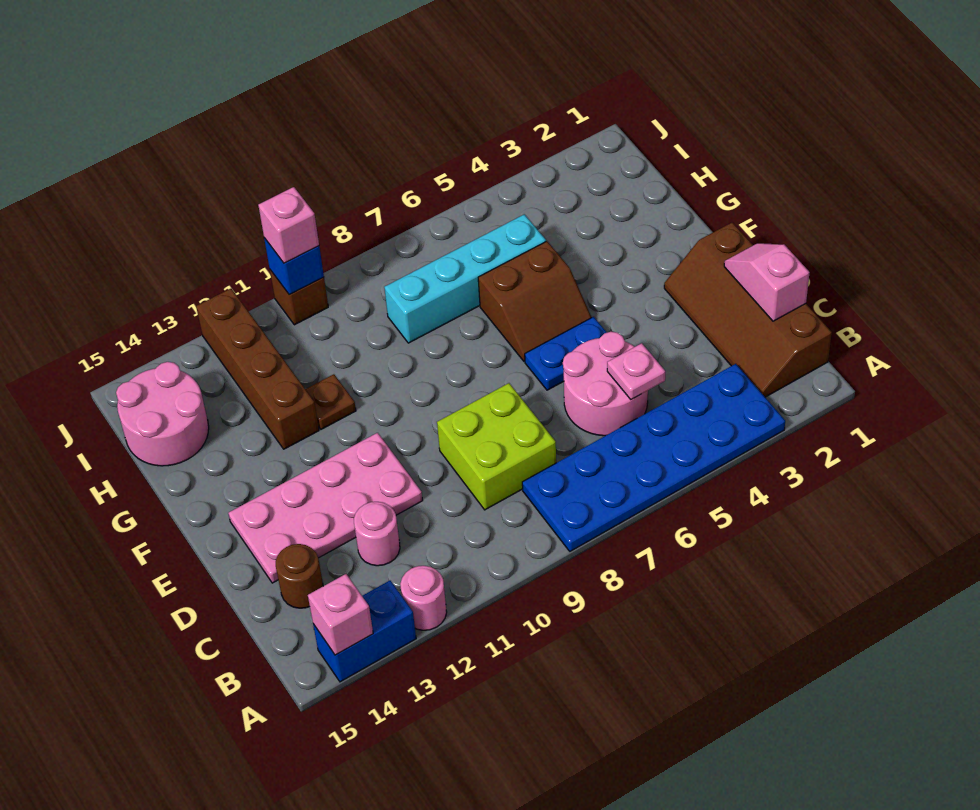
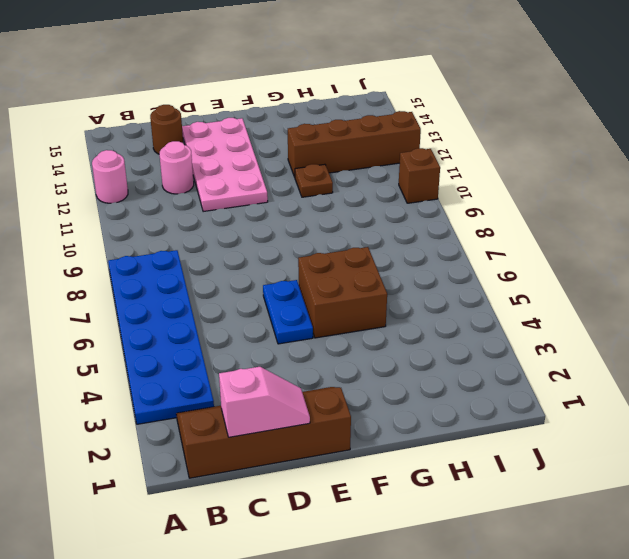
brown brick F5:G6 level 1 -> brown slope F5:G6 level 1 top G
none -> blue brick A13:A14 level 1
none -> pink round brick C5:D6 level 1
none -> lime brick C8:D9 level 1

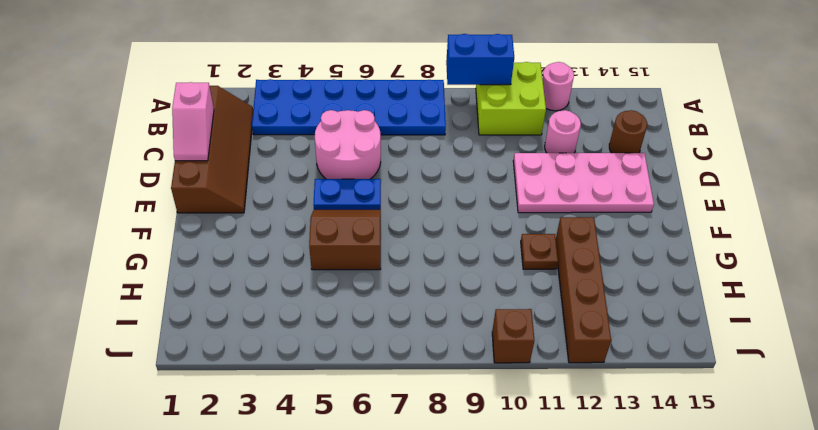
blue brick A9:A10 level 2 -> blue brick A13:A14 level 1
lime brick A10:B11 level 1 -> lime brick C8:D9 level 1
none -> cyan brick H5:H8 level 1
none -> pink round brick H14:I15 level 1
none -> pink brick A14 level 2

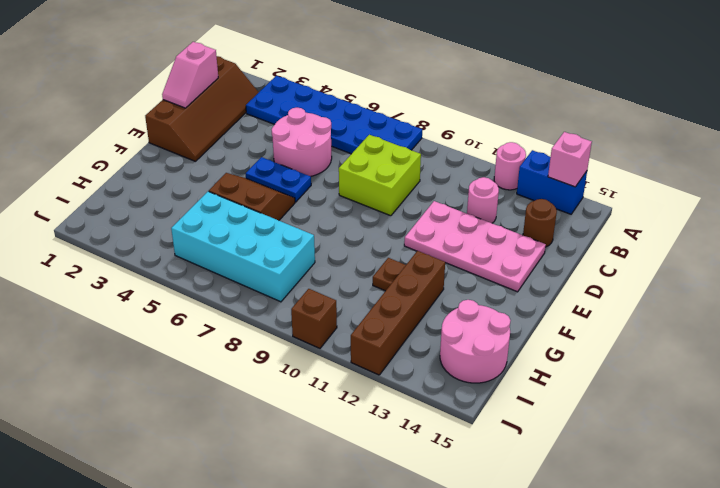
cyan brick H5:I8 level 1 -> cyan brick H5:H8 level 1
none -> pink plate C5 level 2
none -> blue brick J10 level 2
none -> pink brick J10 level 3

